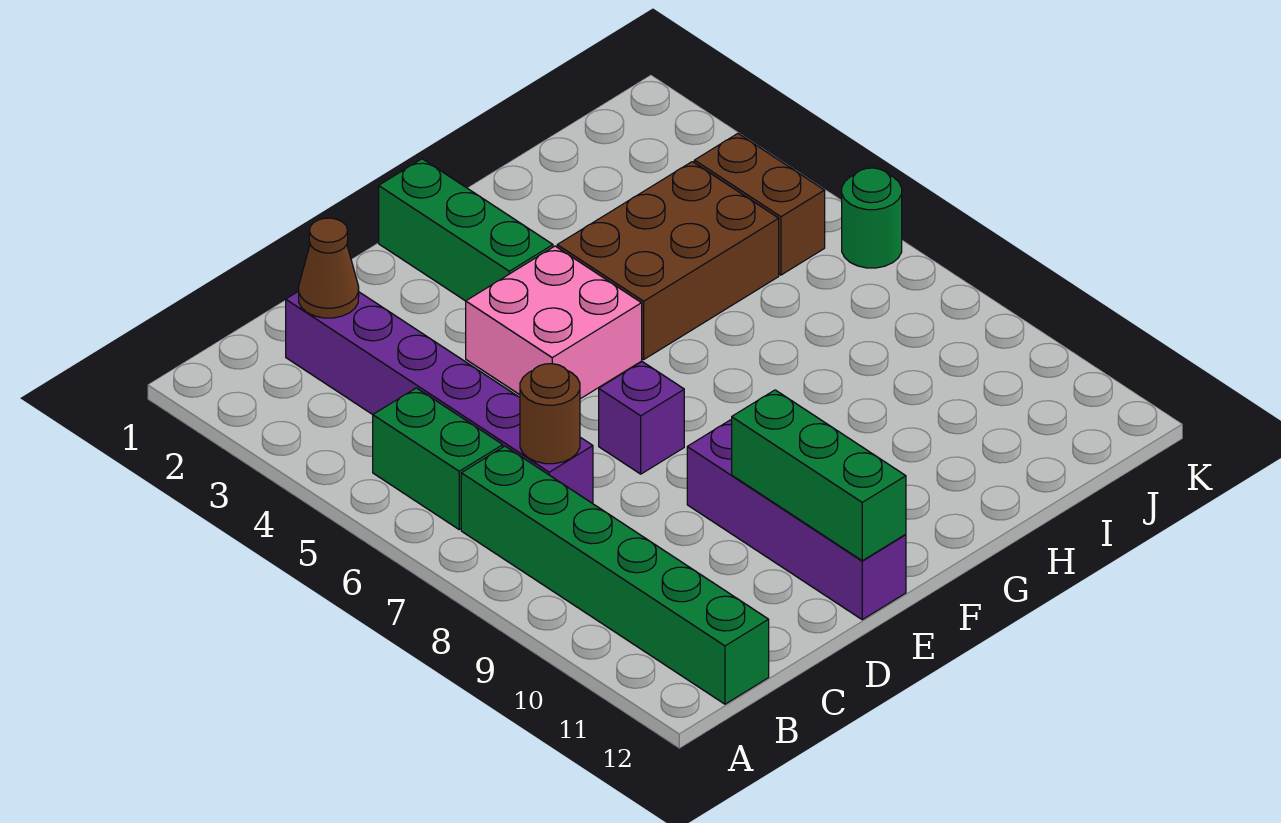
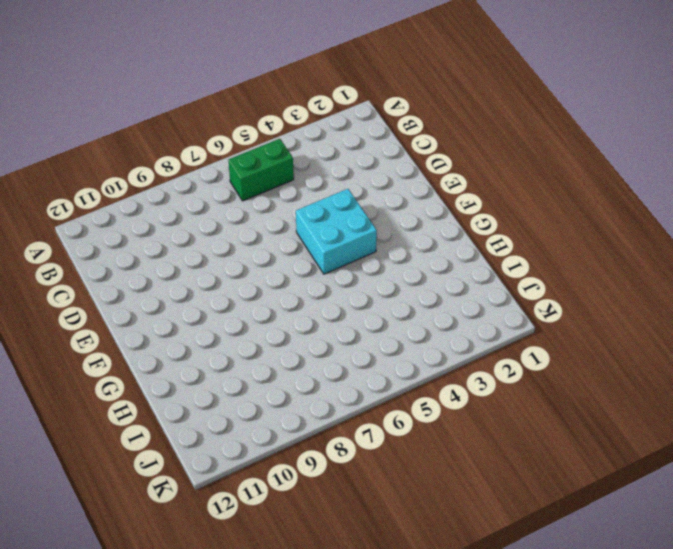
cyan brick E4:F5 level 1 -> pink brick E4:F5 level 1
none -> green brick B7:B12 level 1
none -> purple brick C2:C7 level 1
none -> purple brick E7 level 1

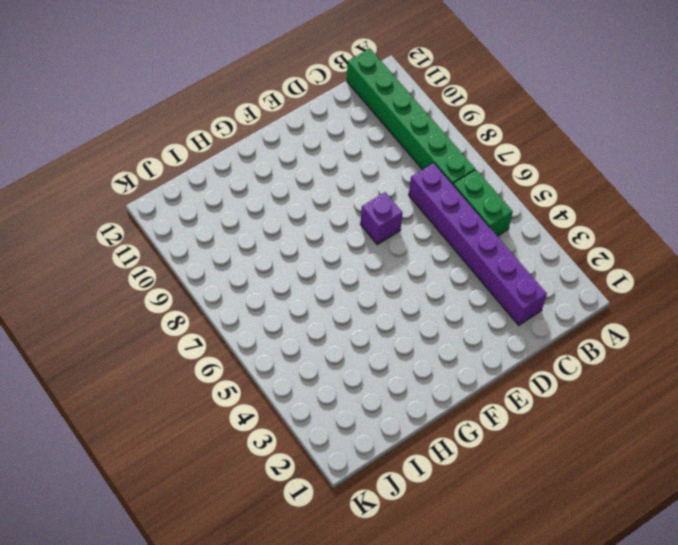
none -> pink brick E4:F5 level 1
none -> purple brick E9:E12 level 1
none -> green brick F1:F3 level 1

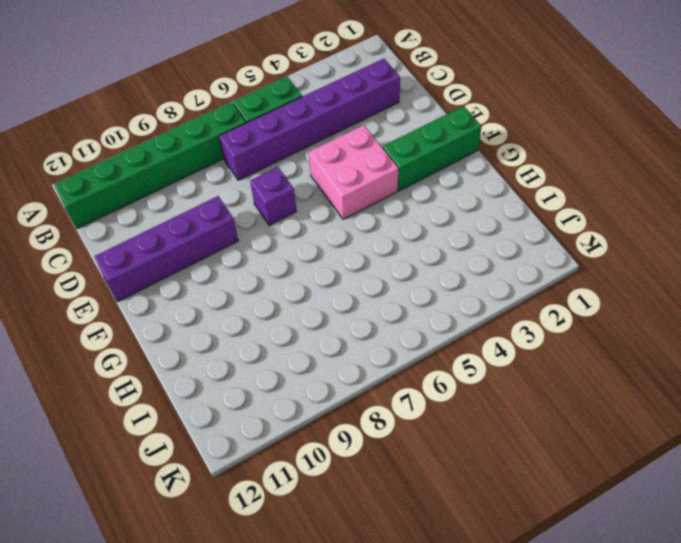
none -> brown brick G4:I5 level 1
none -> brown brick J4:J5 level 1
none -> green round brick K6 level 1

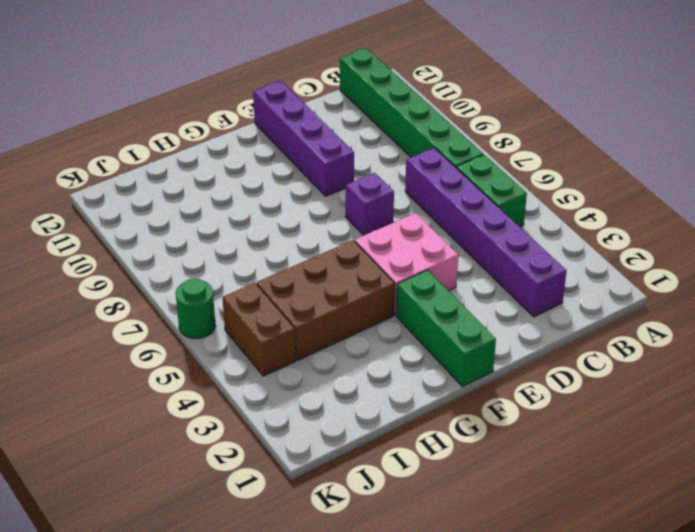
none -> brown cone C2 level 2
none -> brown round brick C7 level 2
none -> green brick E10:E12 level 2

